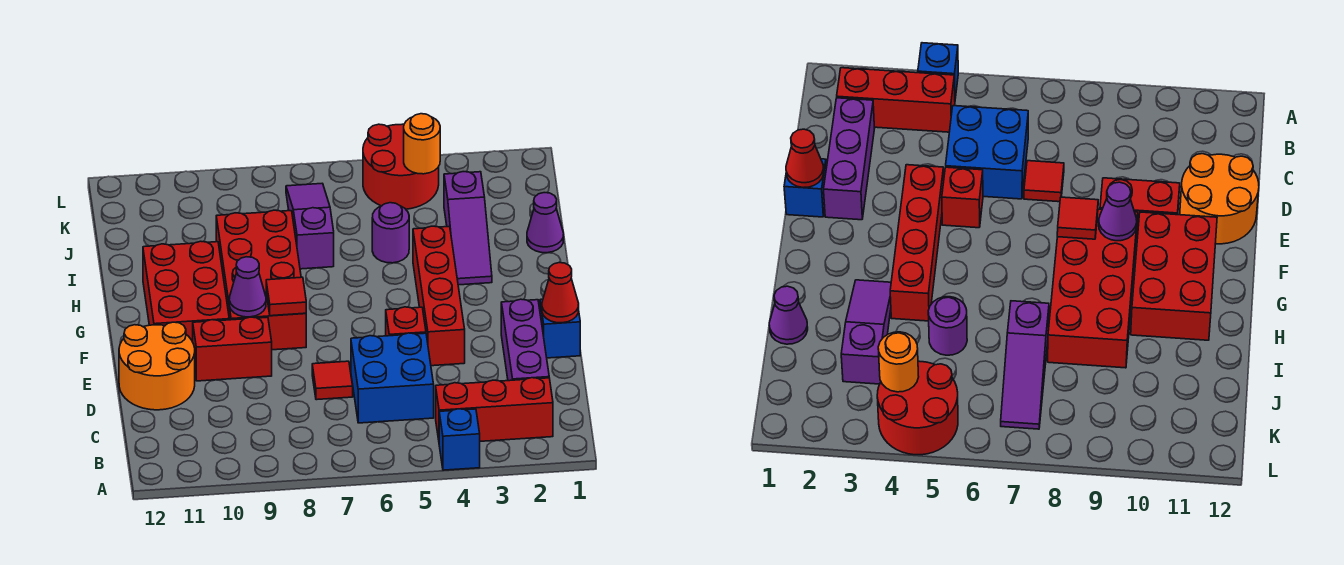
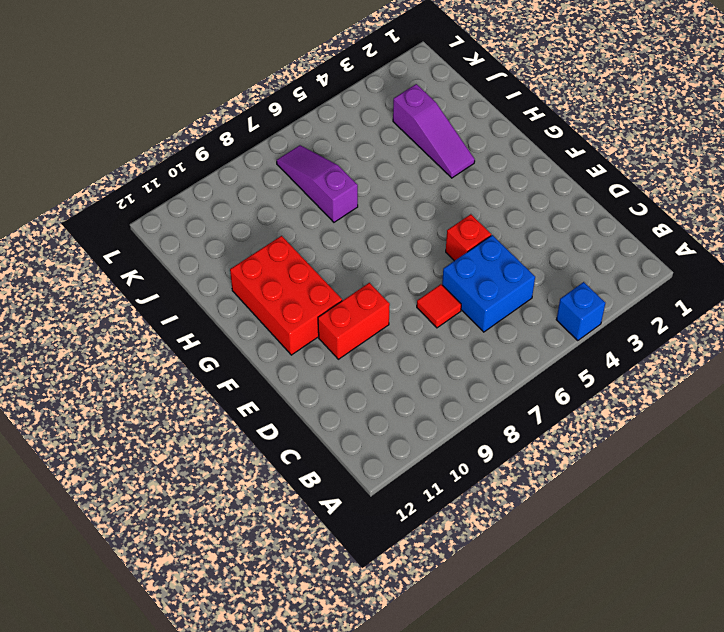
none -> red brick B2:B4 level 1
none -> purple brick C2:E2 level 1
none -> orange round brick D11:E12 level 1

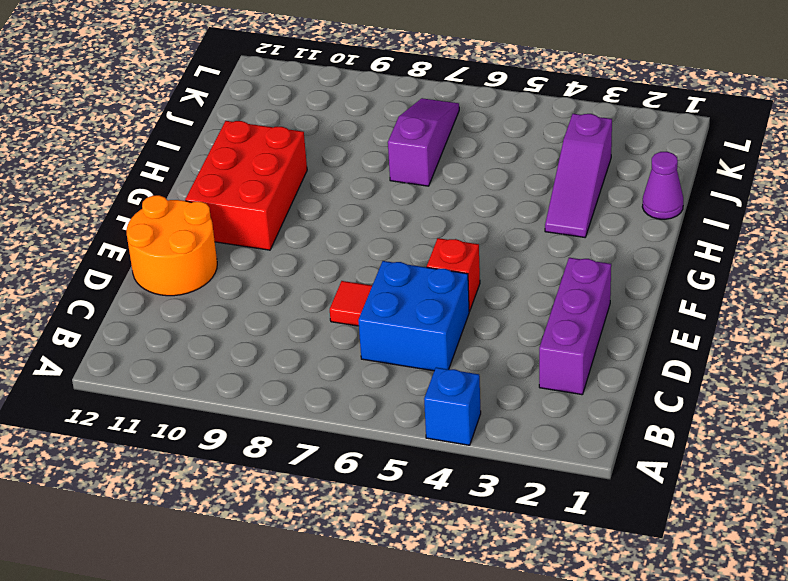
none -> red brick B2:B4 level 1
none -> blue brick E1 level 1
none -> red brick E4:H4 level 1

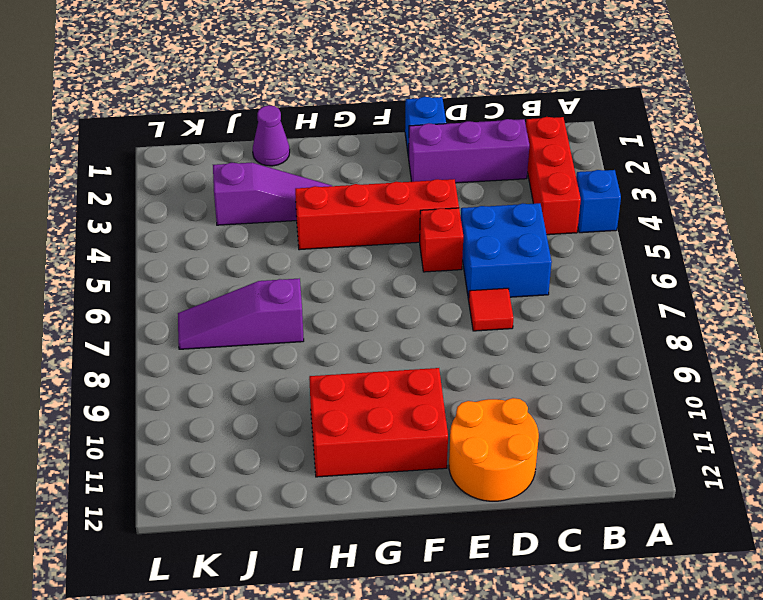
none -> red brick E9:E10 level 1
none -> red brick F8:I9 level 1
none -> purple round brick I5 level 1

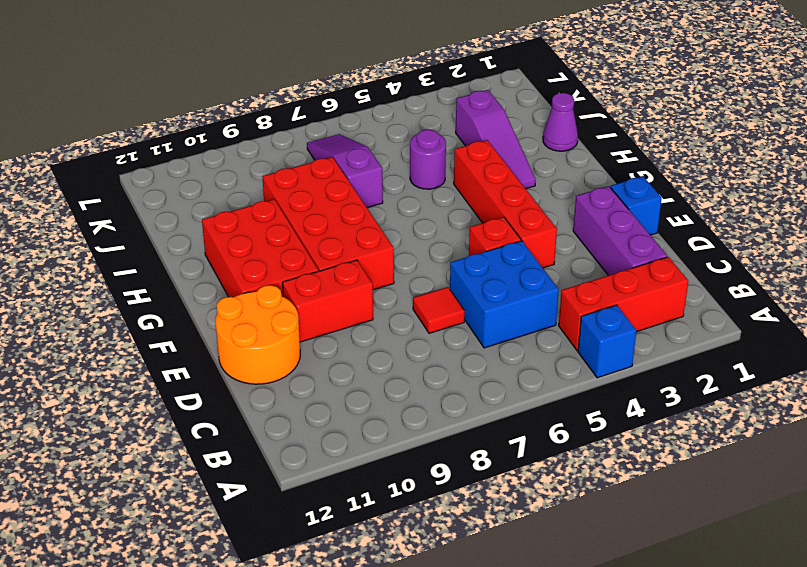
none -> red round brick K4:L5 level 1
none -> red cone E1 level 2
none -> red tile F8 level 2

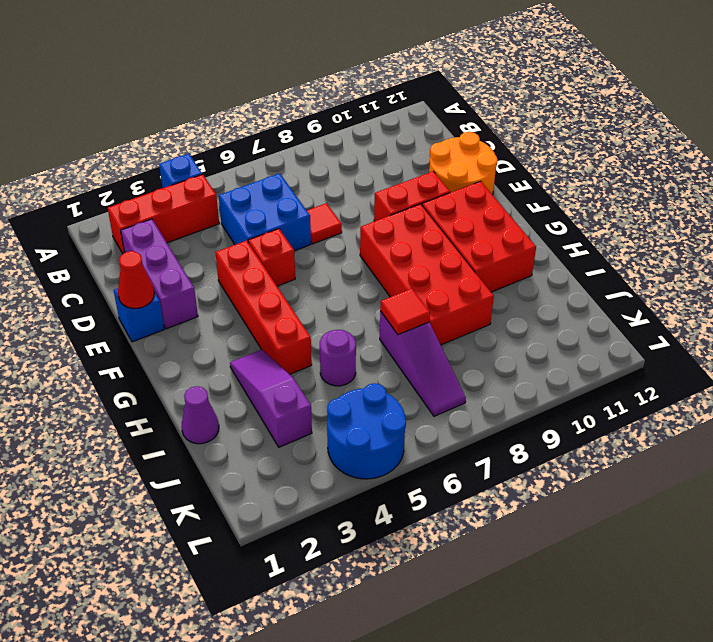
red tile I7 level 2 -> red tile F8 level 2
blue round brick K4:L5 level 1 -> red round brick K4:L5 level 1
none -> purple cone F9 level 2
none -> orange round brick K4 level 2

